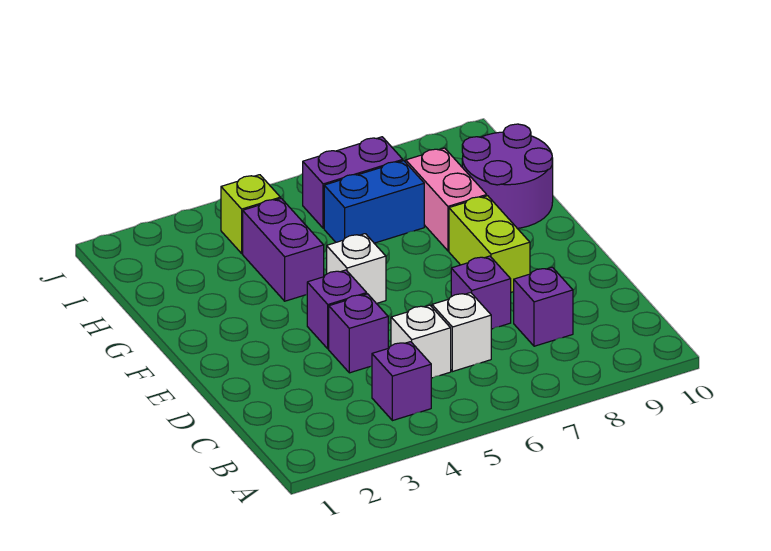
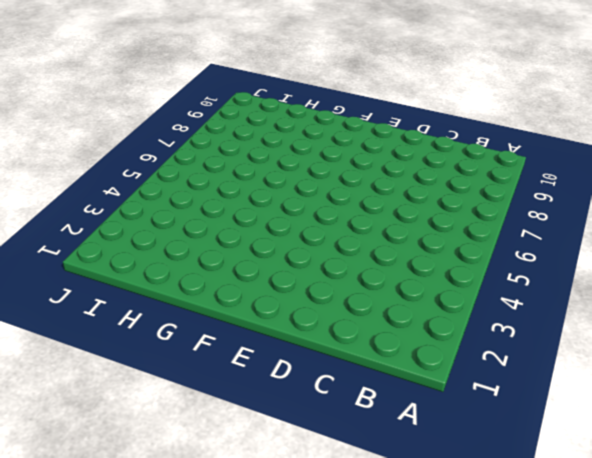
none -> purple brick B4 level 1
none -> white brick C5 level 1
none -> white brick C6 level 1

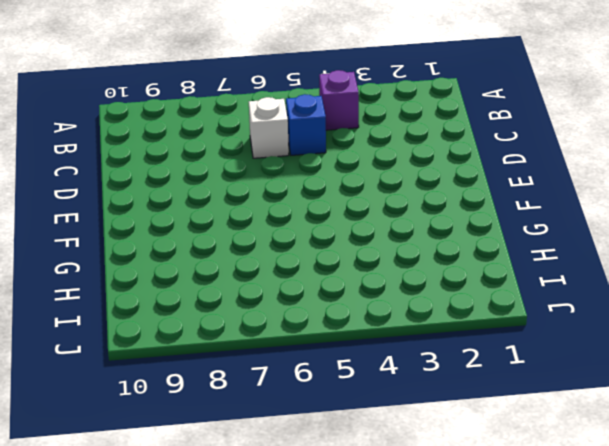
blue brick C5 level 1 -> white brick C5 level 1
none -> purple brick C8 level 1
none -> purple brick D4 level 1
none -> purple brick D7 level 1

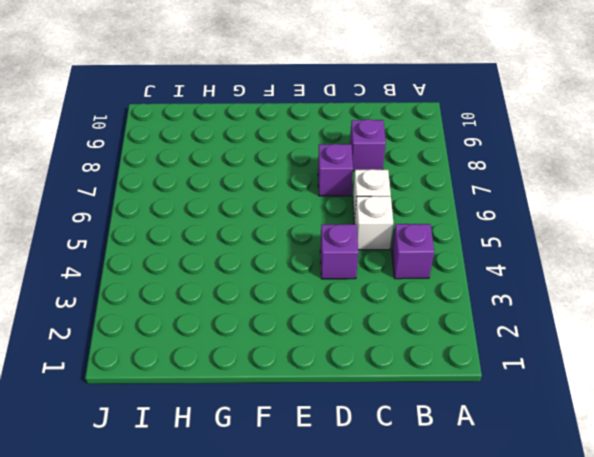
none -> purple brick E4 level 1
none -> lime brick E8:F8 level 1
none -> white brick F5 level 1

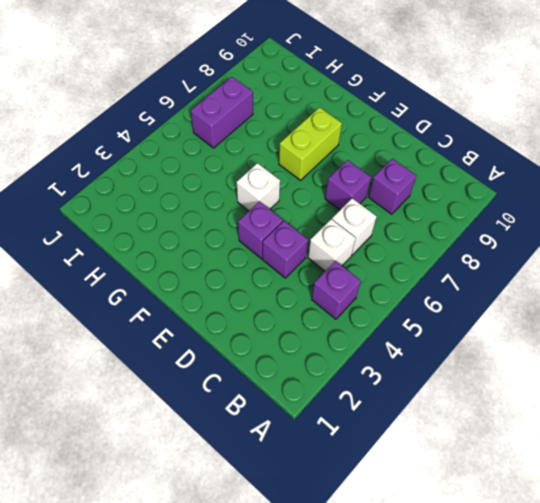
lime brick F7:F8 level 1 -> lime brick E8:F8 level 1
none -> purple brick G4:H4 level 1
none -> pink brick G8:H8 level 1
none -> purple round brick G9:H10 level 1

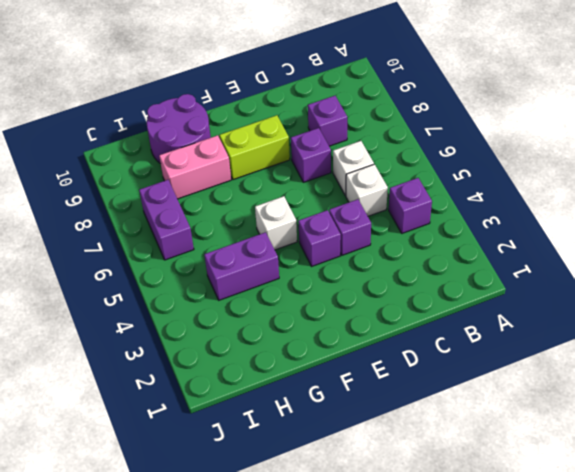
none -> blue brick H6:H7 level 1
none -> lime brick I4 level 1

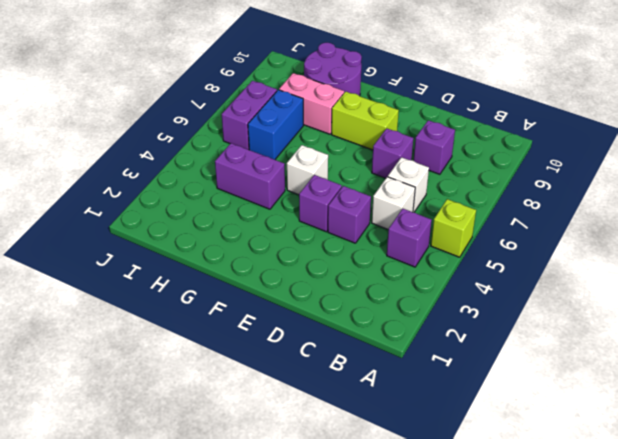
lime brick A5 level 1 -> lime brick I4 level 1

